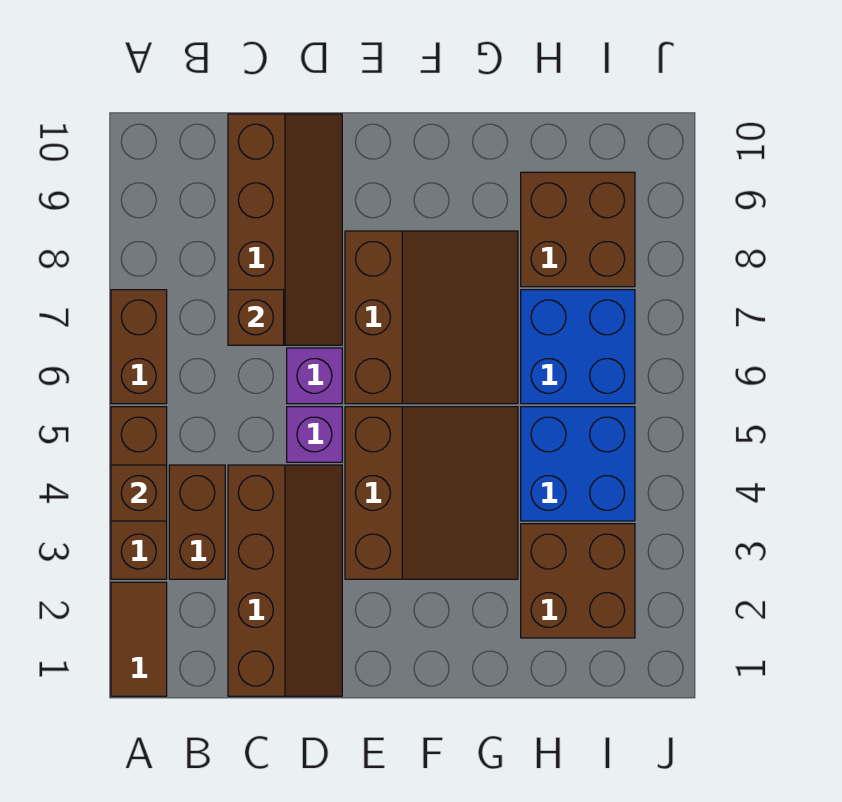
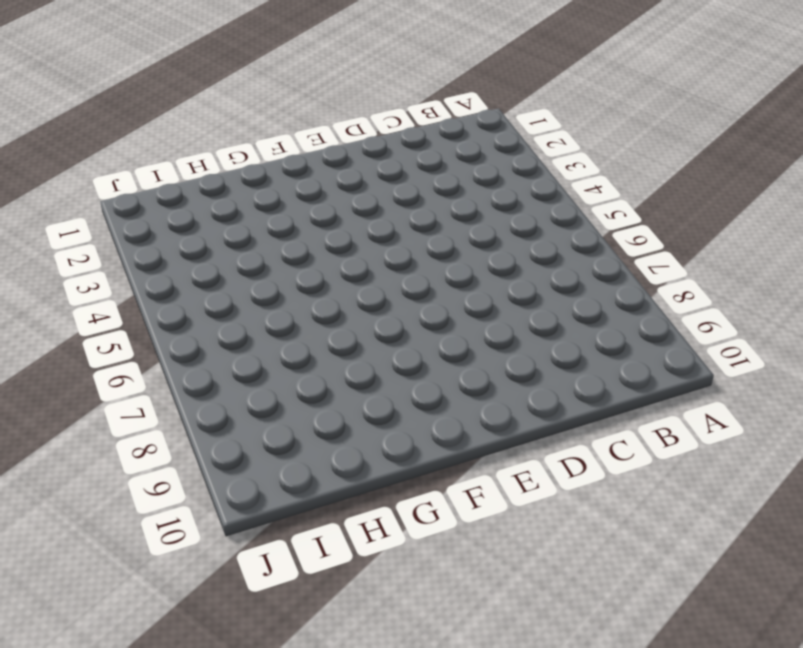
none -> brown tile A1:A2 level 1
none -> brown brick A3:A5 level 1
none -> brown brick A6:A7 level 1

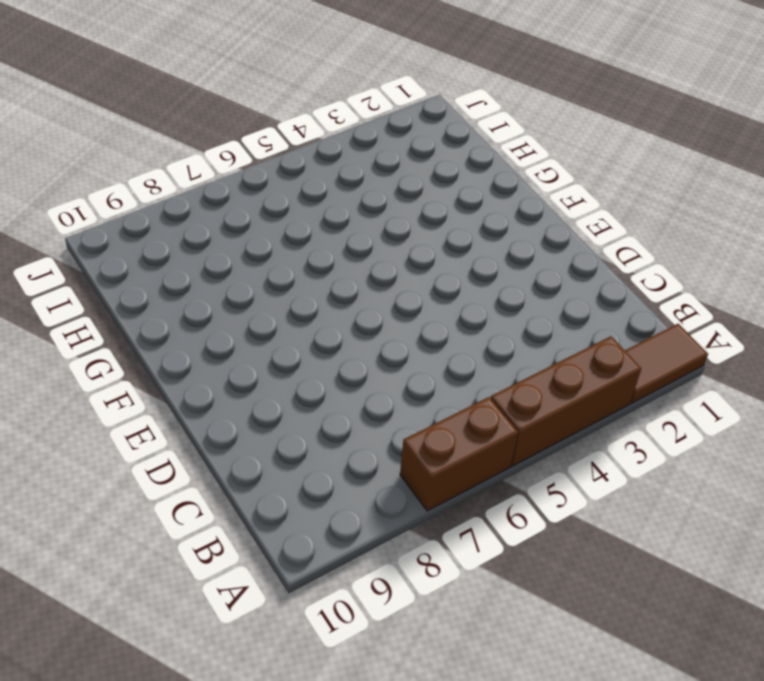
none -> brown brick B3:B4 level 1
none -> brown slope C1:D4 level 1 top C
none -> brown slope C7:D10 level 1 top C

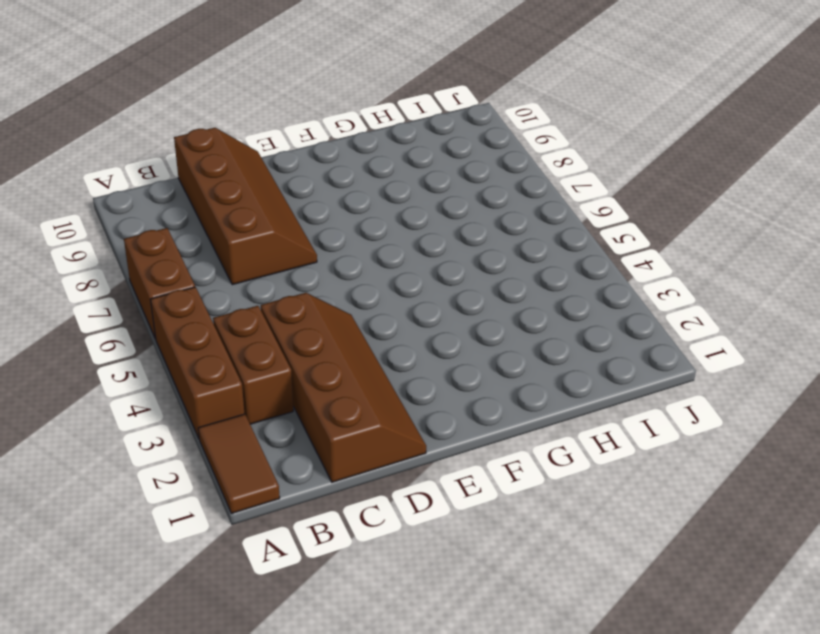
none -> purple brick D5 level 1
none -> purple brick D6 level 1
none -> brown slope E3:G5 level 1 top E

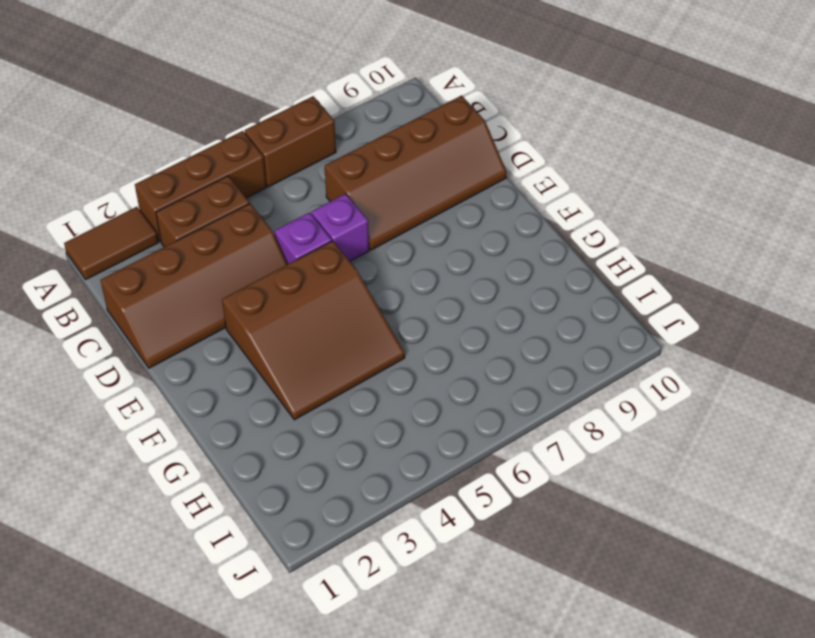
none -> brown slope E6:G8 level 1 top E
none -> brown brick H2:I3 level 1
none -> blue brick H4:I5 level 1

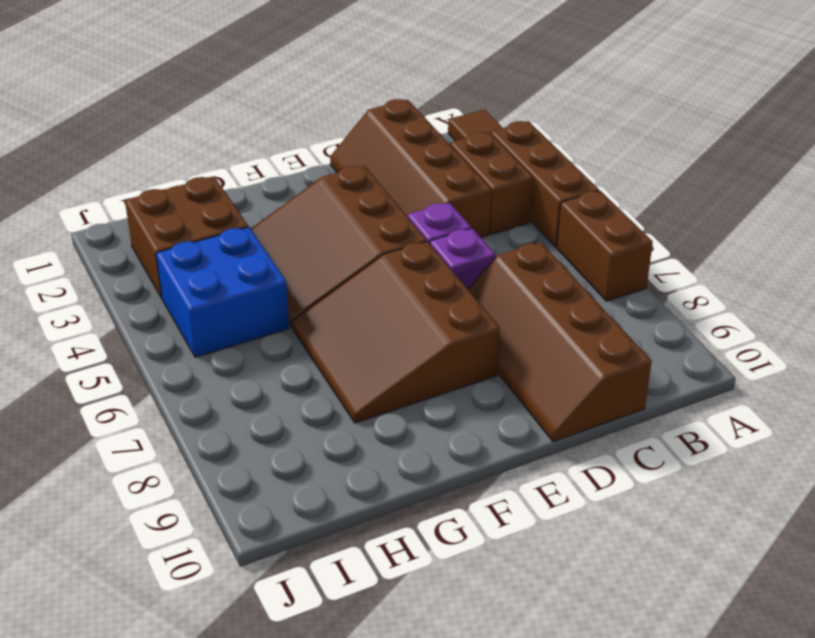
none -> blue brick H6:I7 level 1
none -> brown brick H8:I9 level 1
none -> brown brick A4 level 2

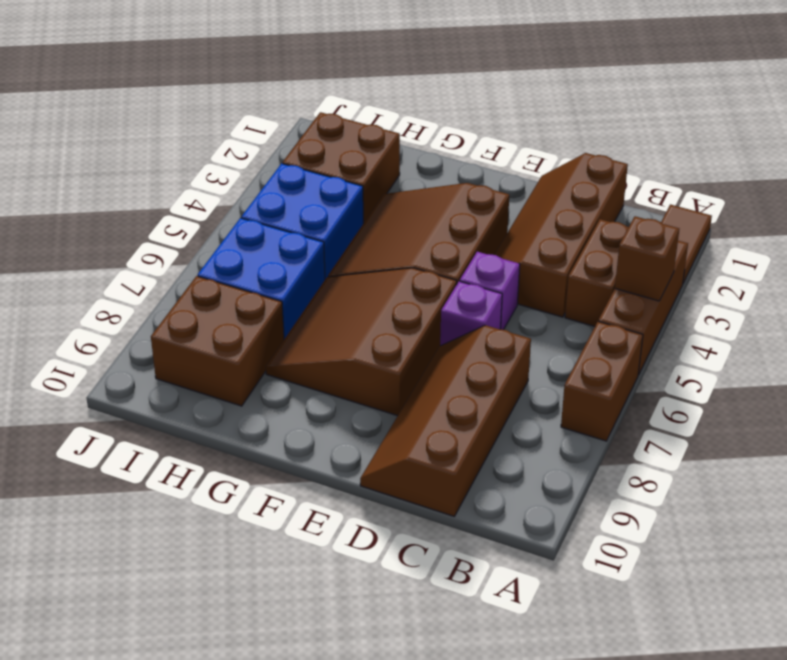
none -> brown brick C7 level 2

